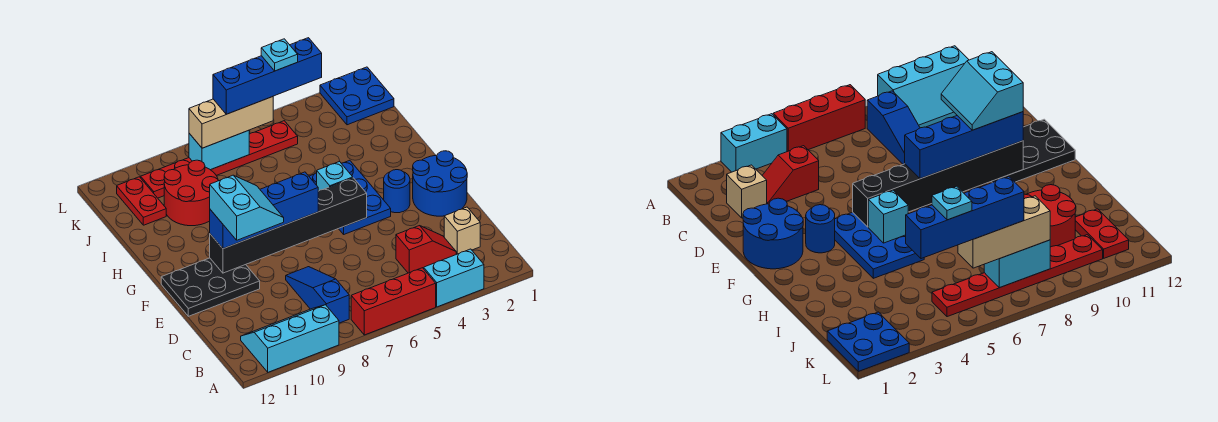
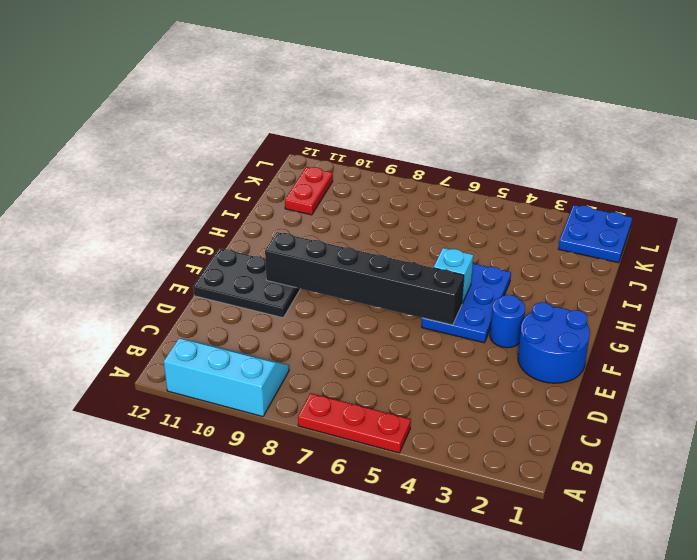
red plate A5:A7 level 1 -> red brick A5:A7 level 1
none -> cyan brick A3:A4 level 1
none -> blue slope B8:D8 level 1 top B
none -> tan brick C2 level 1

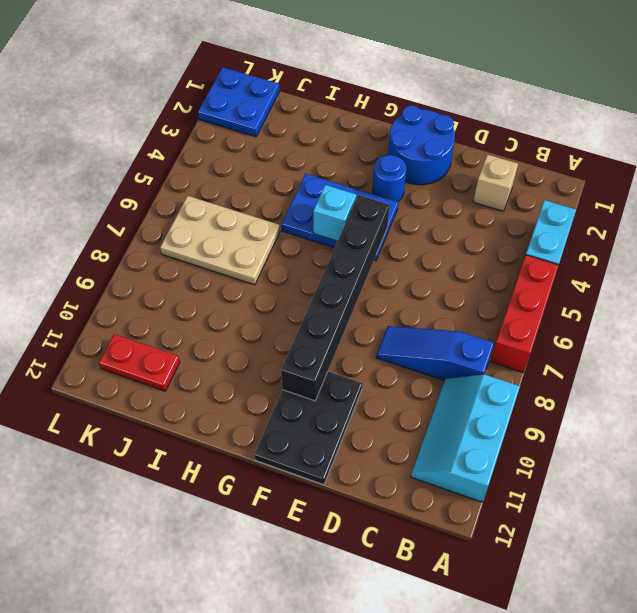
tan plate I6:K7 level 1 -> red plate K5:K10 level 1
none -> red slope C3:C4 level 1 top 4
none -> red round brick I9:J10 level 1
none -> cyan brick K7:K8 level 2

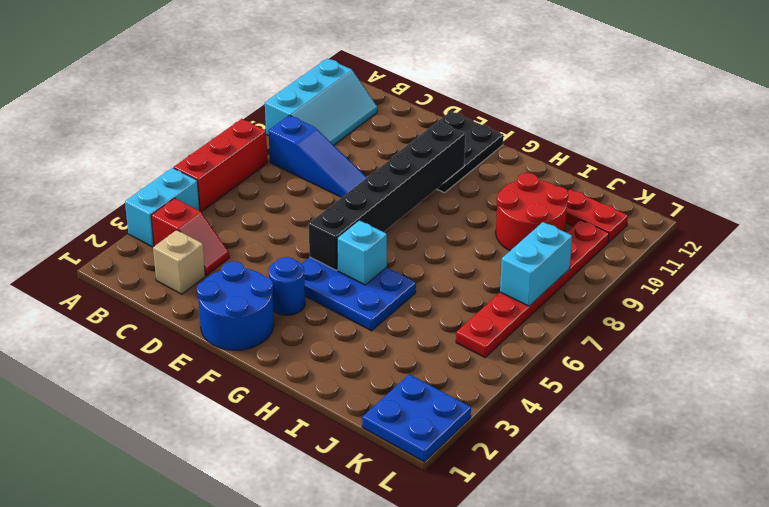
red slope B3:C3 level 1 top B -> red slope C3:C4 level 1 top 4
none -> blue brick F7:F10 level 3
none -> tan brick K6:K8 level 3
none -> cyan slope E9:F10 level 4 top 10

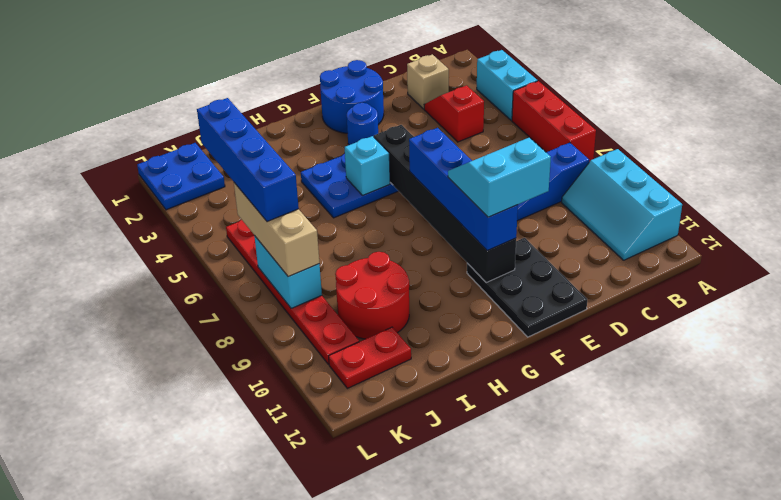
none -> cyan plate K5 level 5

